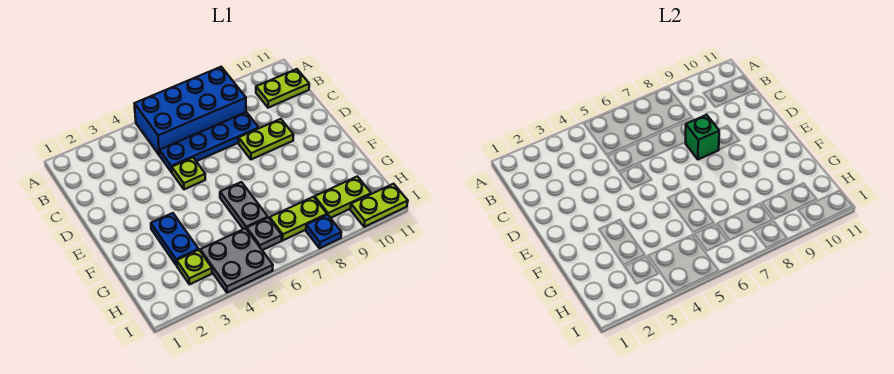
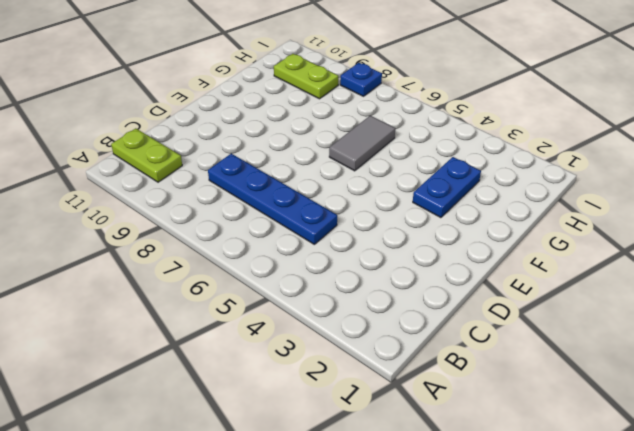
grey tile F6:G6 level 1 -> grey plate F6:G6 level 1
none -> blue brick A5:B8 level 1
none -> lime plate D5 level 1
none -> lime plate D8:D9 level 1

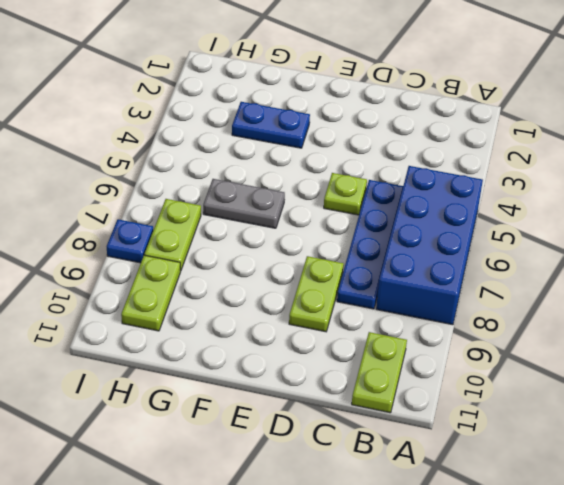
none -> lime plate H3 level 1
none -> grey plate H4:I5 level 1
none -> grey plate H6 level 1

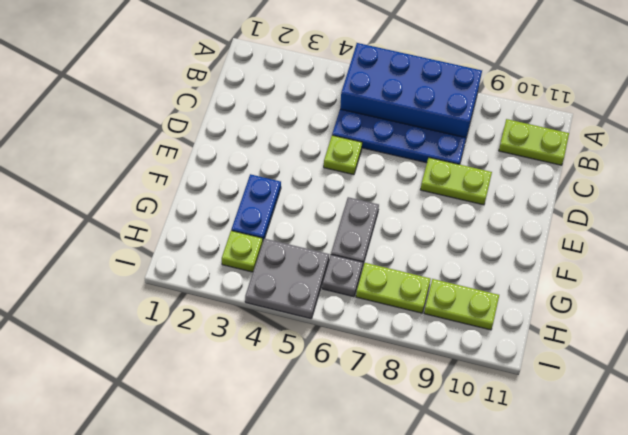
none -> blue plate I8 level 1
none -> lime plate I10:I11 level 1
none -> green brick D8 level 2

